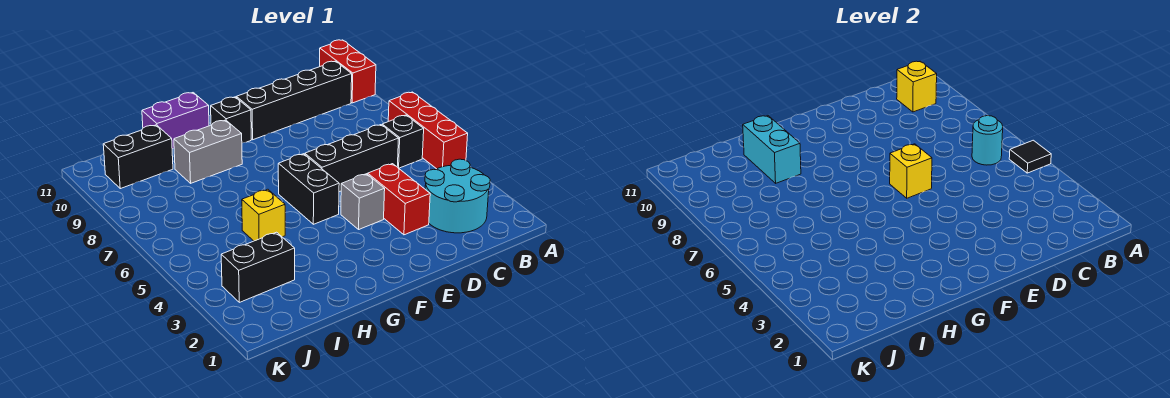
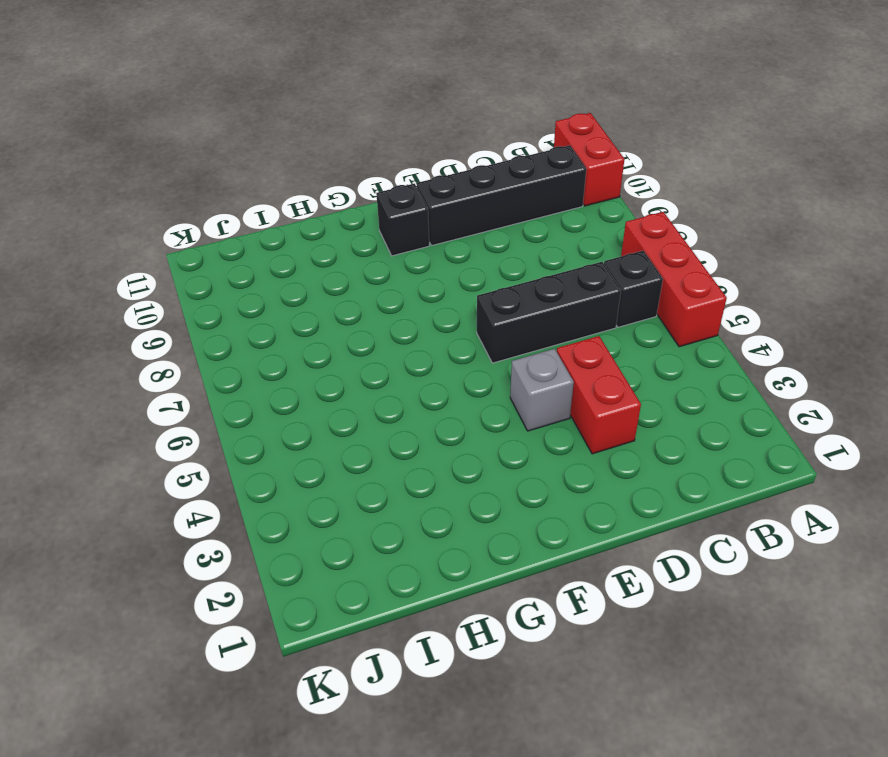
none -> cyan round brick B2:C3 level 1
none -> black brick F5:F6 level 1
none -> grey brick G9:H9 level 1

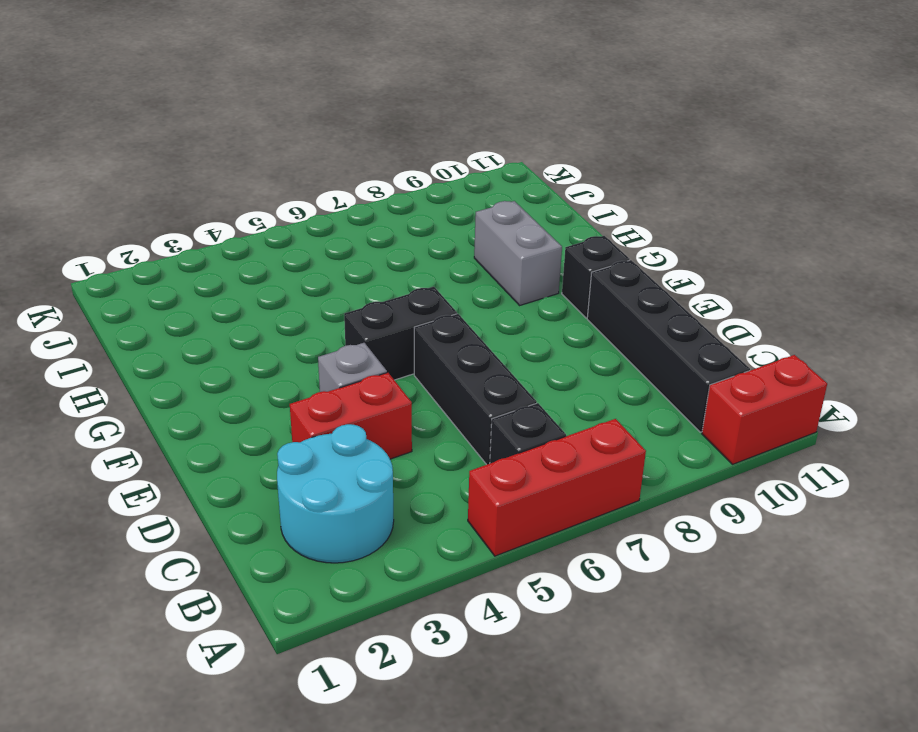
none -> purple brick G11:H11 level 1
none -> yellow brick H5 level 1
none -> black brick I3:J3 level 1

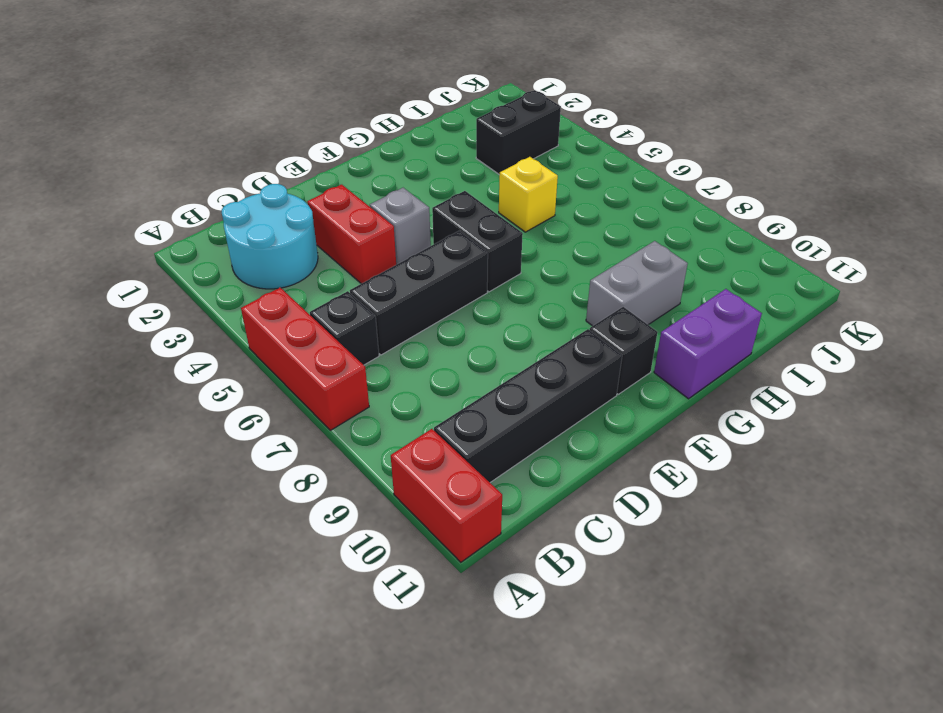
none -> black brick I10:J10 level 1
none -> black tile A5 level 2
none -> cyan round brick B6 level 2

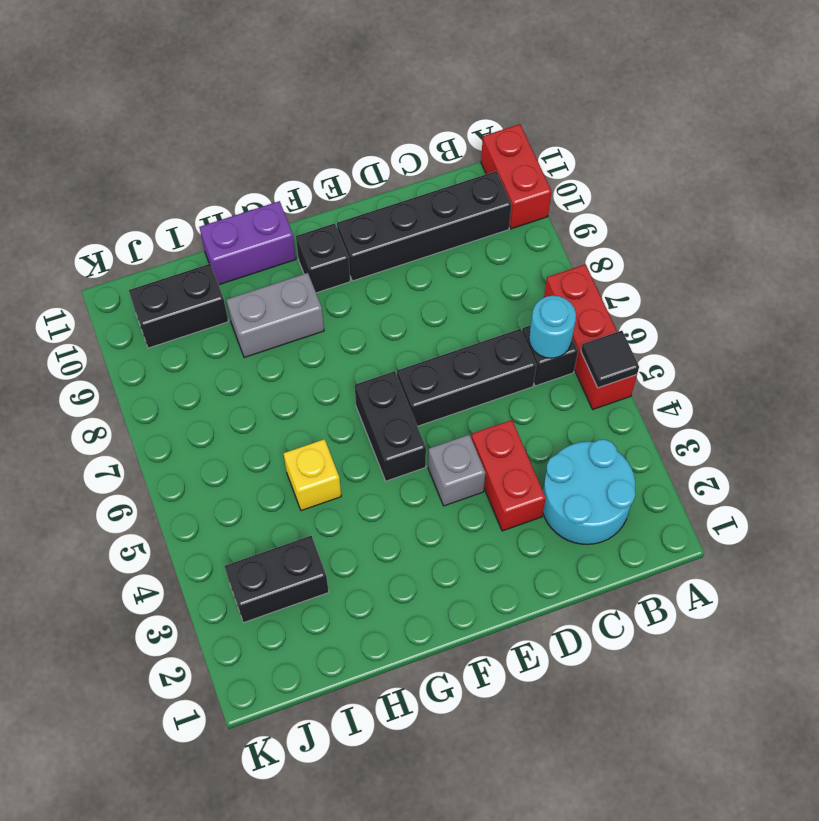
none -> yellow brick B10 level 2
none -> yellow brick E6 level 2
none -> cyan brick H9:H10 level 2

